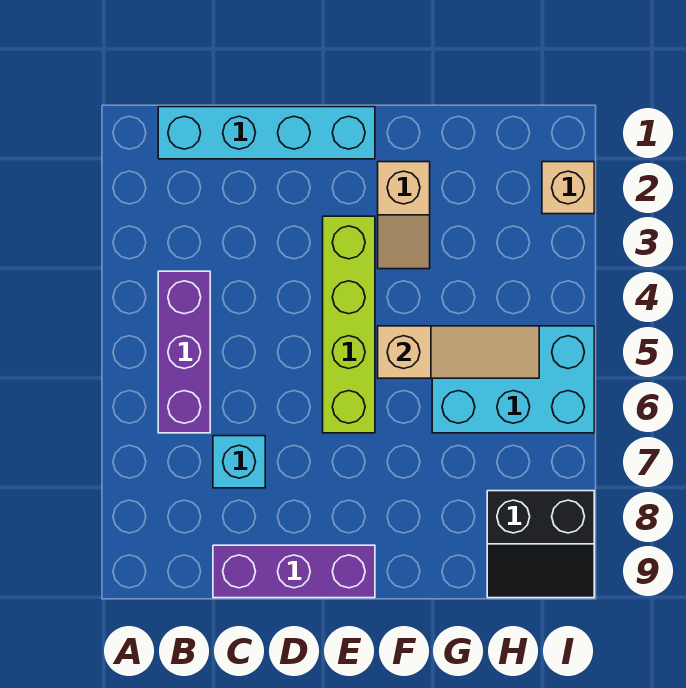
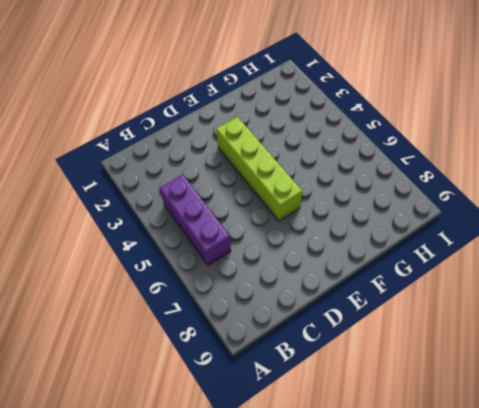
none -> cyan brick B1:E1 level 1
none -> cyan brick C7 level 1

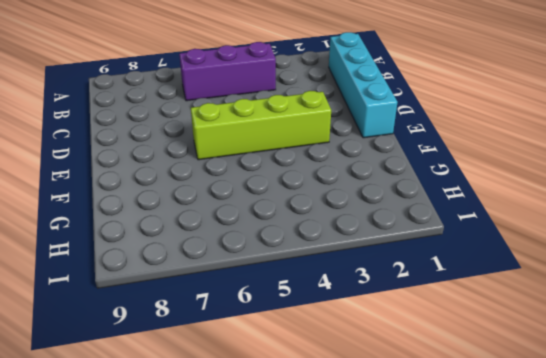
none -> cyan brick C7 level 1
none -> purple brick C9:E9 level 1

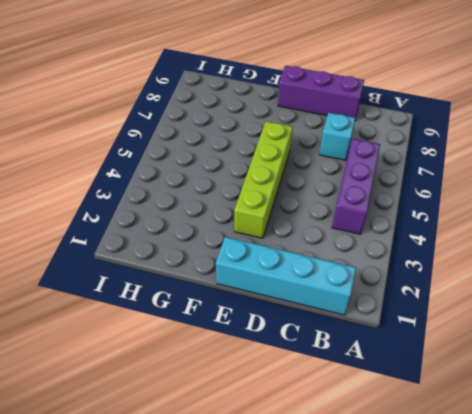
none -> tan slope F2:F3 level 1 top 2
none -> cyan brick G5:I6 level 1

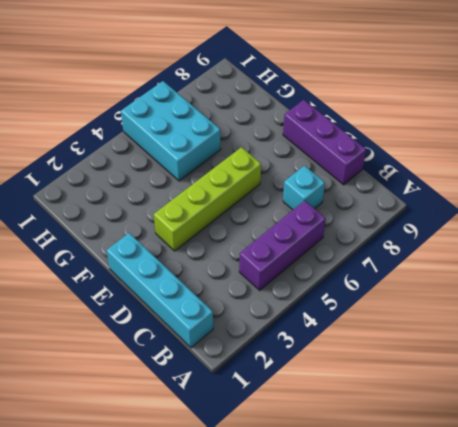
none -> tan slope F2:F3 level 1 top 2
none -> black slope H8:I9 level 1 top 8

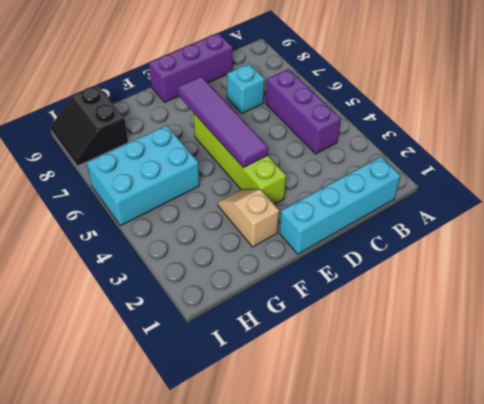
purple tile E4:E7 level 2 -> none
black slope H8:I9 level 1 top H -> black slope H8:I9 level 1 top 8
none -> tan brick I2 level 1
none -> tan slope F5:H5 level 2 top F

